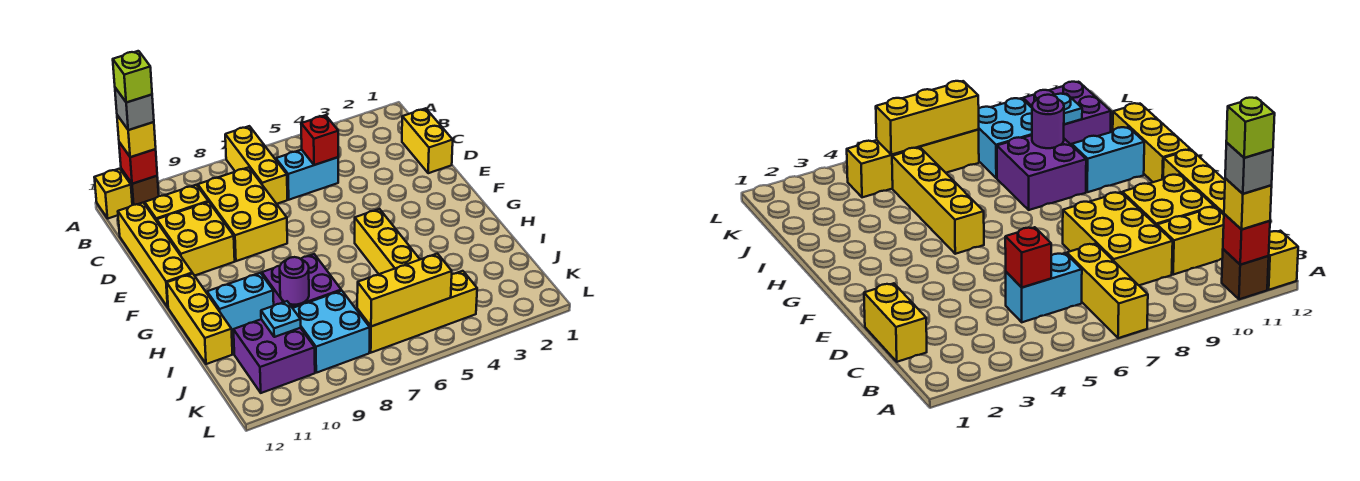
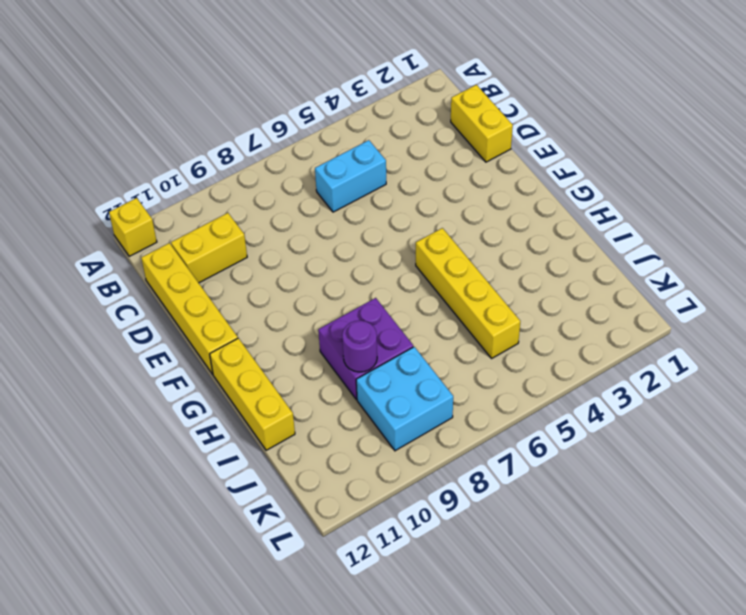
none -> yellow brick A7:C7 level 1
none -> brown brick A11 level 1
none -> yellow brick C8:E9 level 1

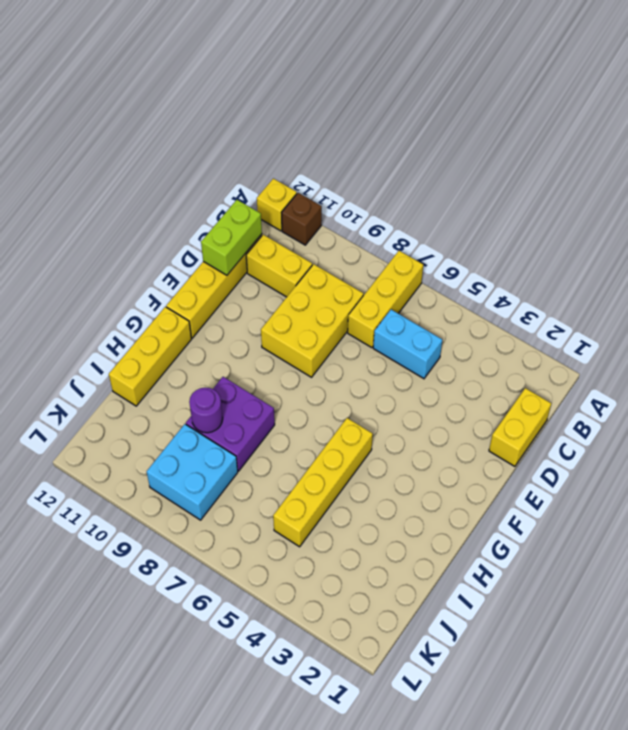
lime brick C12:D12 level 2 -> none
none -> yellow brick D10:E11 level 1
none -> cyan brick H10:H11 level 1
none -> purple brick J10:K11 level 1

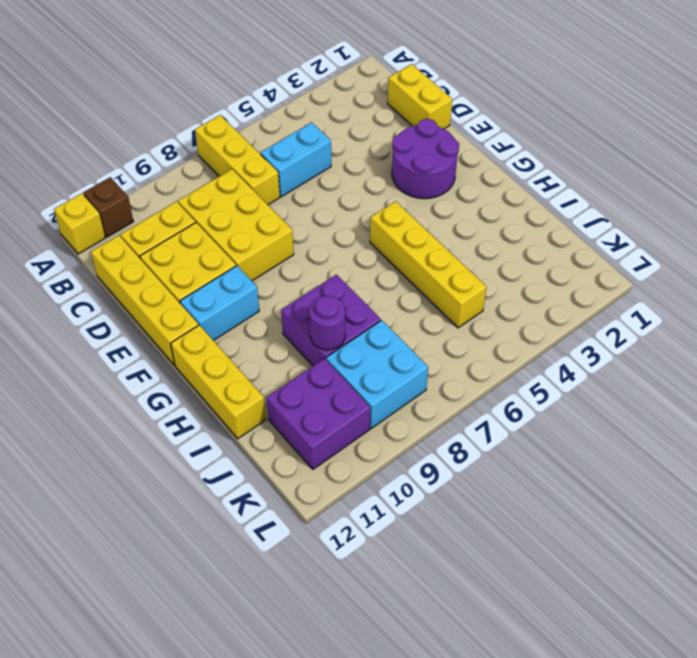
purple round brick E2:F3 level 1 -> none
cyan brick F10:F11 level 1 -> cyan brick H10:H11 level 1
none -> yellow brick K4:K7 level 1
none -> red brick A11 level 2
none -> red brick C5 level 2

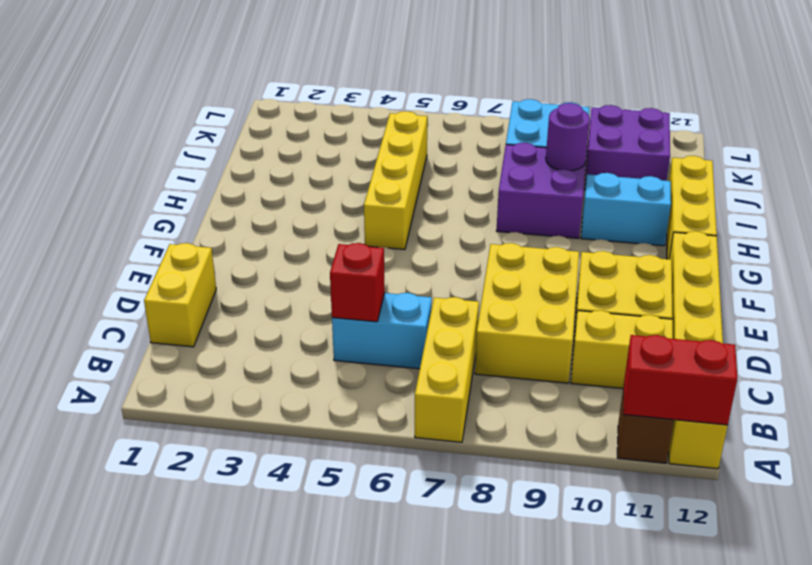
red brick A11:A12 level 2 -> red brick A11 level 2
none -> yellow brick K4:K7 level 1
none -> cyan plate J10 level 2
none -> yellow brick K5:K7 level 2

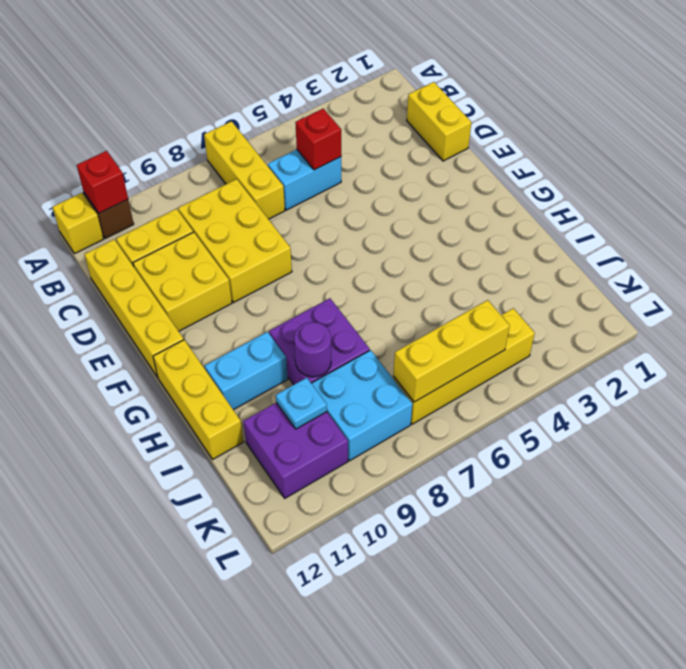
none -> yellow brick G5:J5 level 1
none -> yellow brick A11 level 3
none -> grey brick A11 level 4

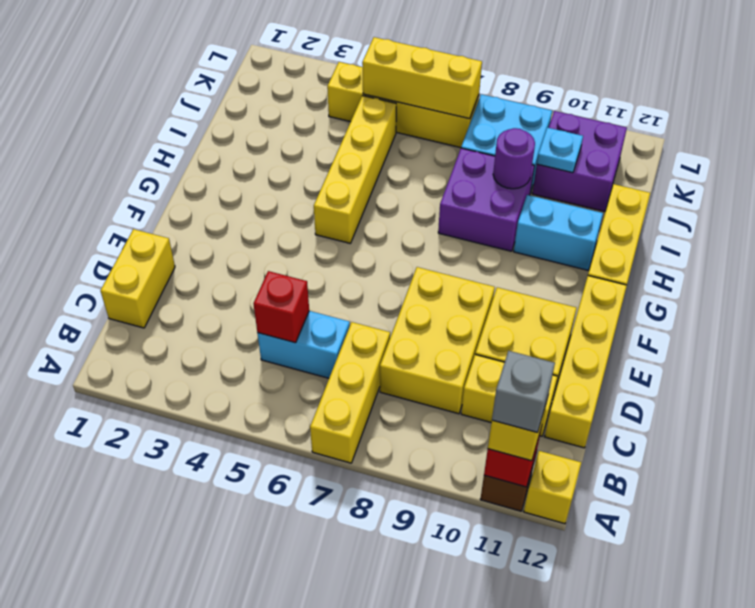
none -> lime brick A11 level 5

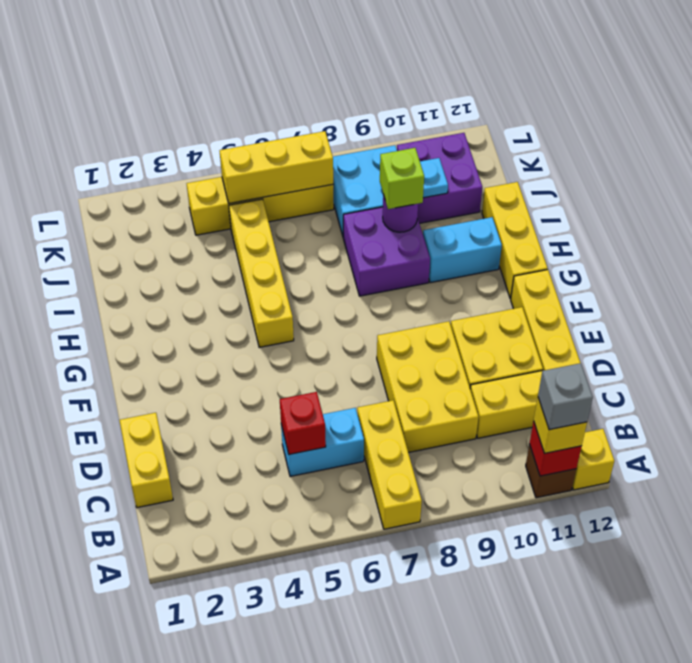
lime brick I9 level 3 -> lime brick A11 level 5

